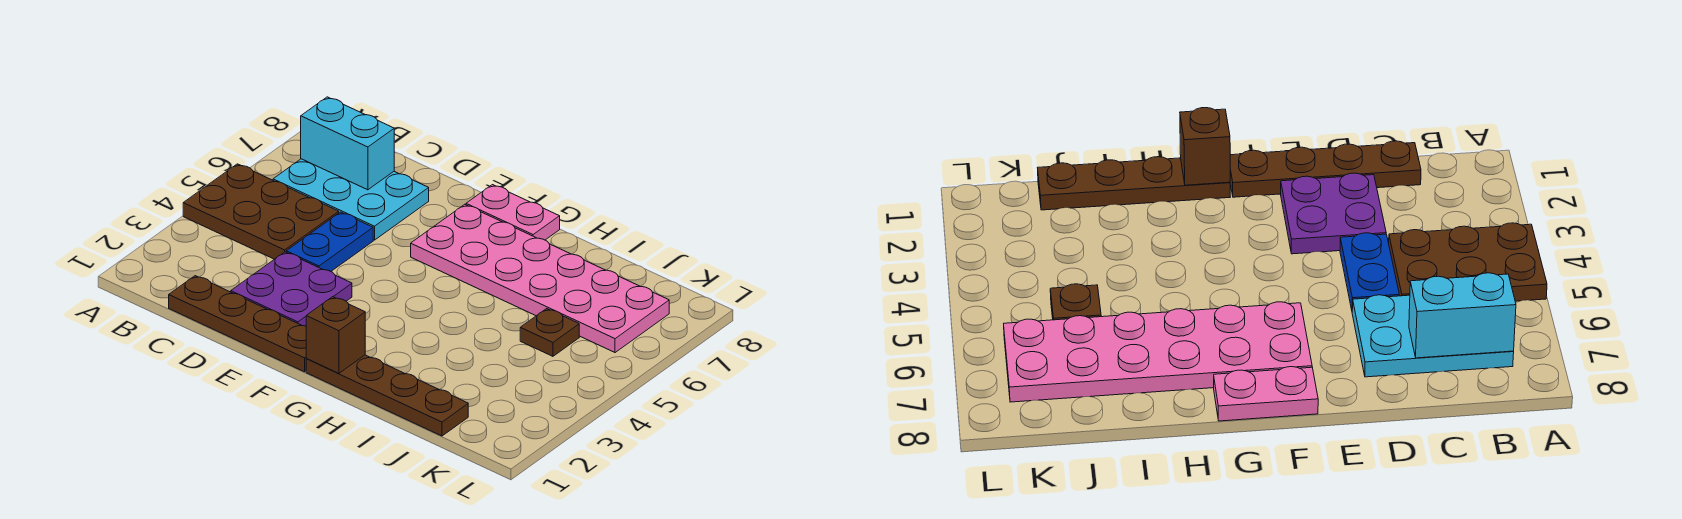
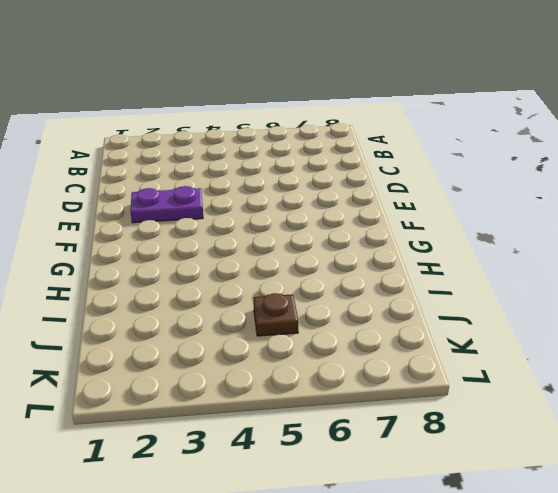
purple plate E2:E3 level 1 -> purple plate D2:E3 level 1
none -> brown plate A4:C5 level 1
none -> cyan plate B6:D7 level 1

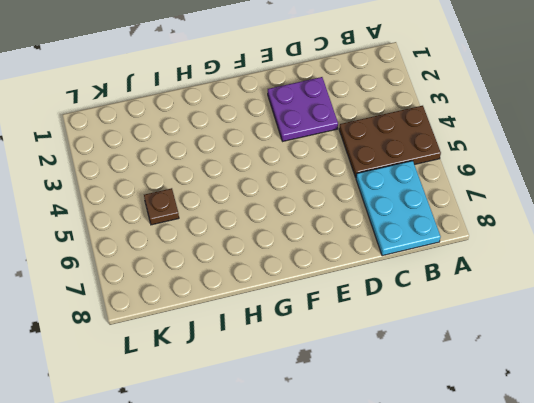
cyan plate B6:C8 level 1 -> cyan plate B6:D7 level 1
none -> brown plate C1:F1 level 1
none -> blue plate D4:D5 level 1

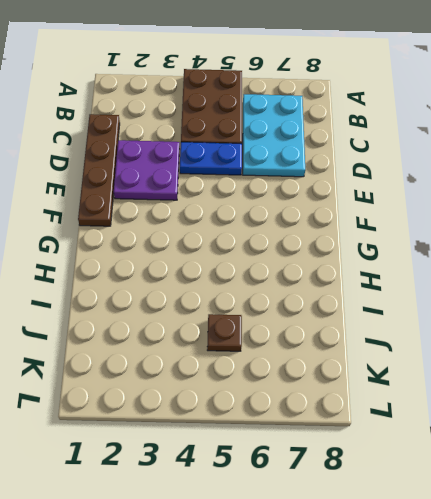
none -> pink plate F6:K7 level 1
none -> pink plate F8:G8 level 1

